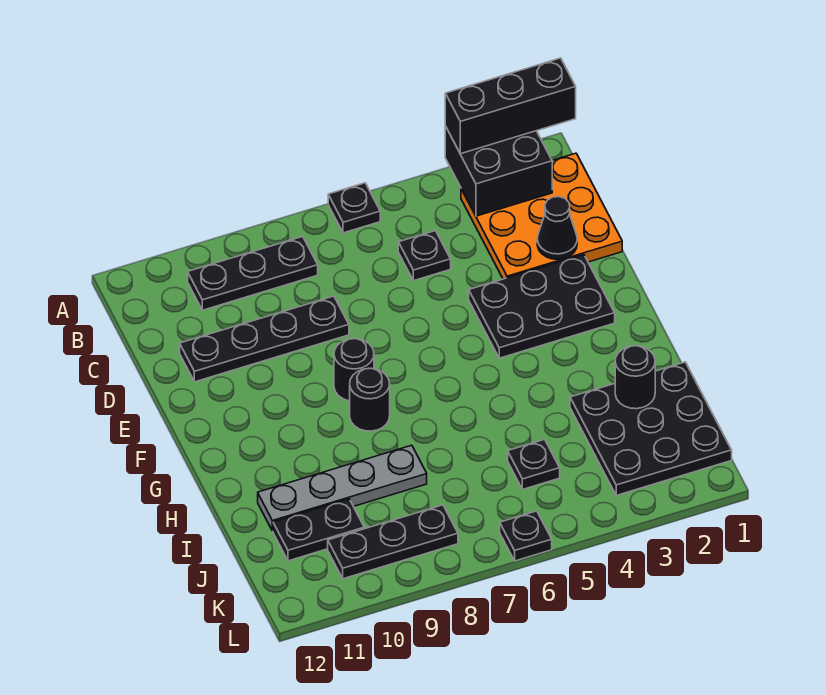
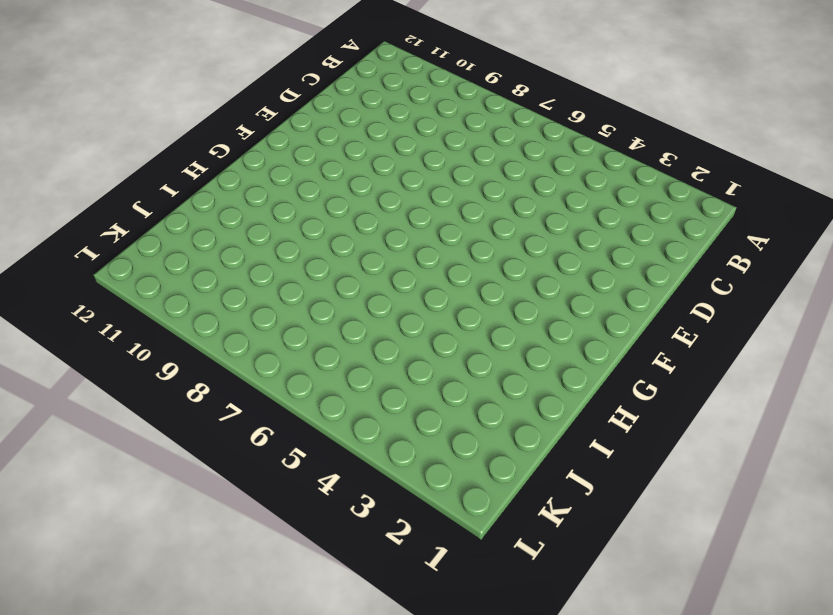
none -> black plate A6 level 1
none -> orange plate B1:D3 level 1
none -> black plate B8:B10 level 1

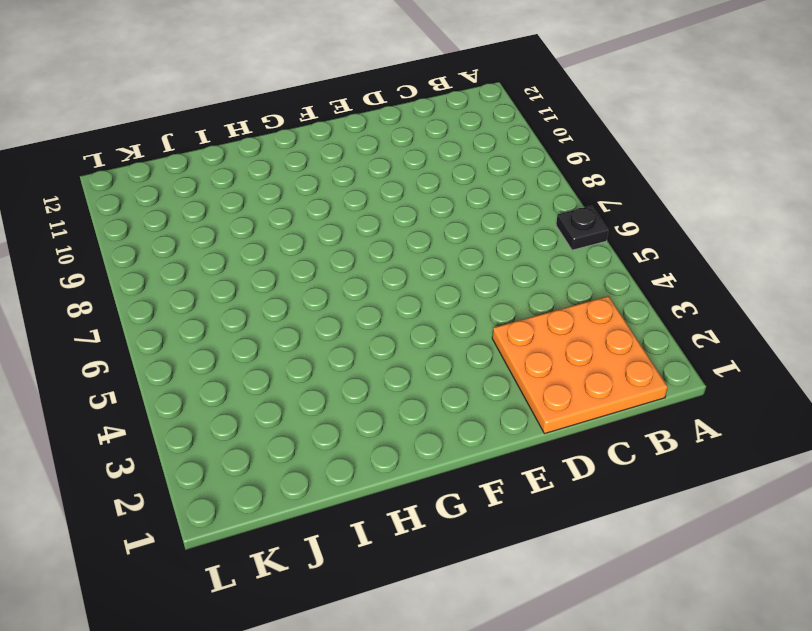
none -> black plate B8:B10 level 1
none -> black plate C5 level 1
none -> black plate D8:D11 level 1

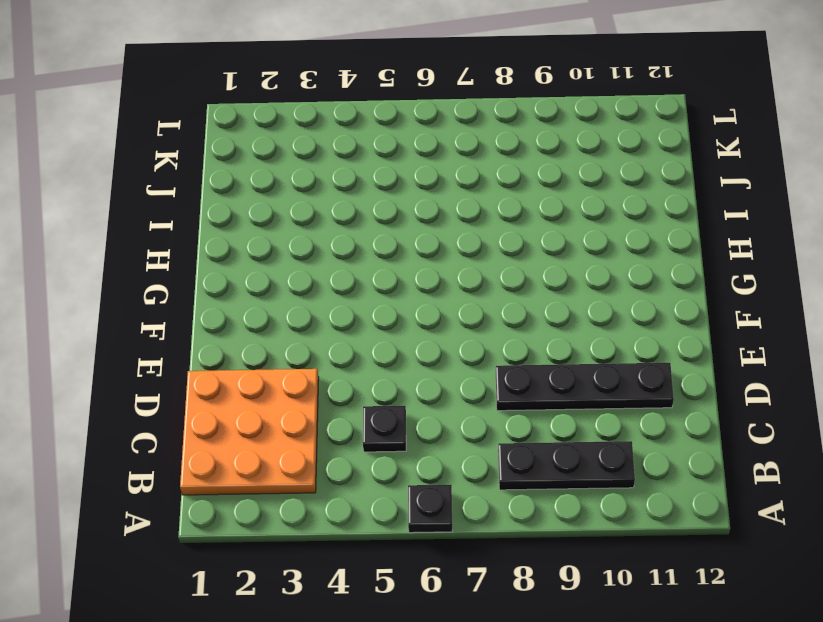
none -> black plate E2:F4 level 1
none -> black round brick F8 level 1
none -> black round brick G8 level 1

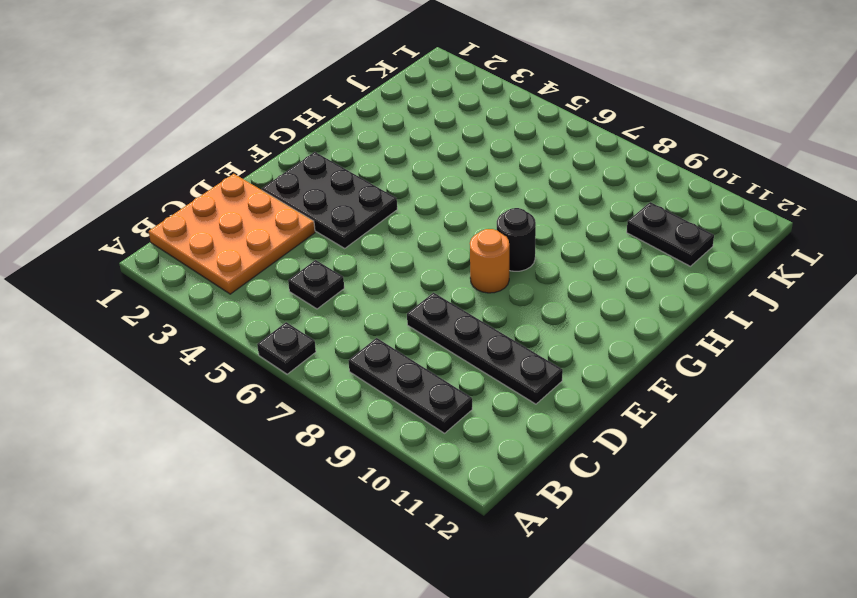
orange round brick F8 level 1 -> black round brick F8 level 1
none -> black plate I1:K3 level 1
none -> grey plate I8:I11 level 1
none -> black plate J5 level 1

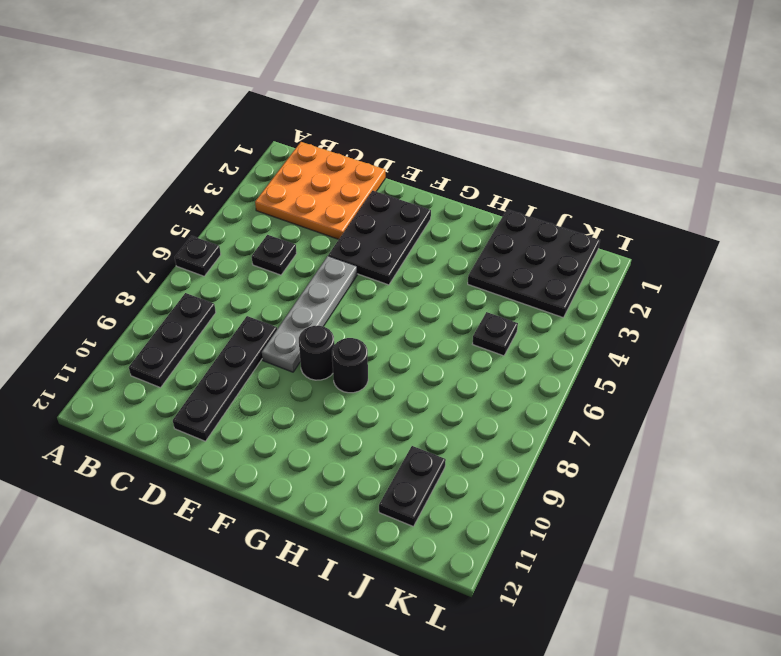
grey plate E5:E8 level 1 -> grey plate I8:I11 level 1
none -> black plate K8:K10 level 1
none -> black plate L6 level 1
none -> black brick A2:B3 level 2

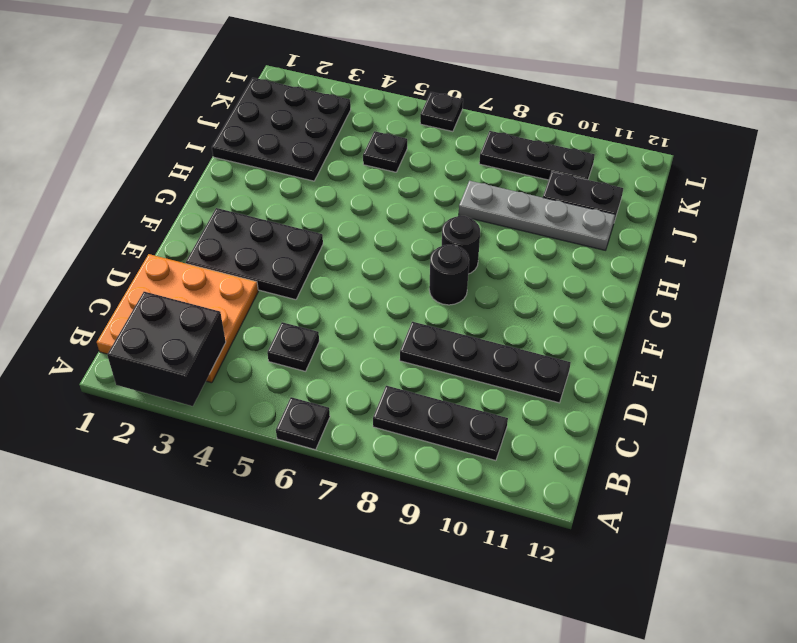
none -> black cone D2 level 2
none -> black round brick I2 level 2
none -> black brick A1:A3 level 3

